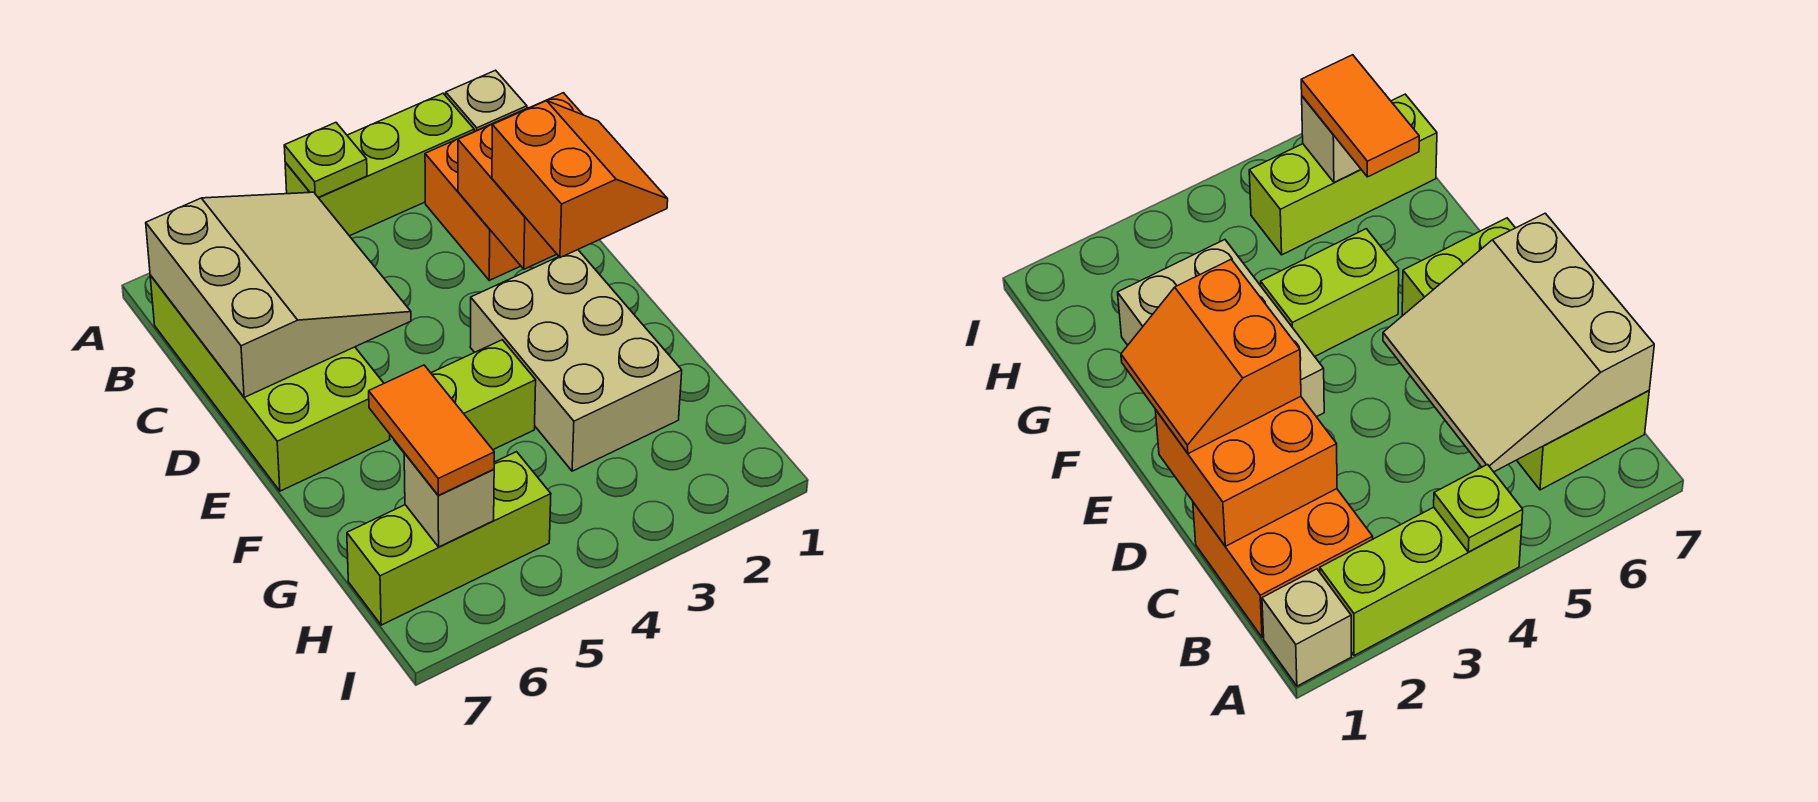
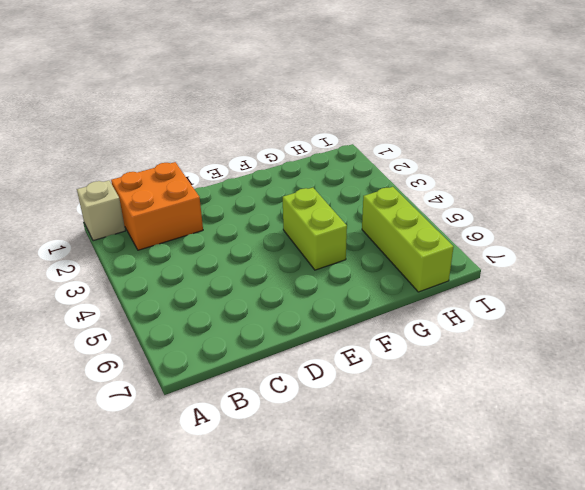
none -> lime brick A2:A4 level 1
none -> lime brick B6:E7 level 1
none -> tan brick E2:G3 level 1

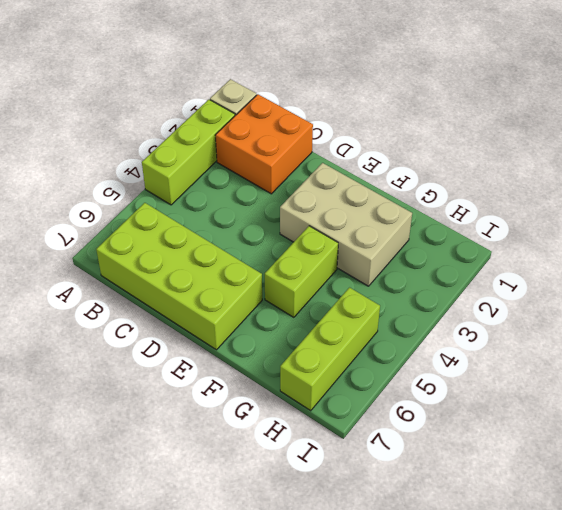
none -> lime plate A4 level 2
none -> tan slope B5:D7 level 2 top 7
none -> orange brick C1:D2 level 2

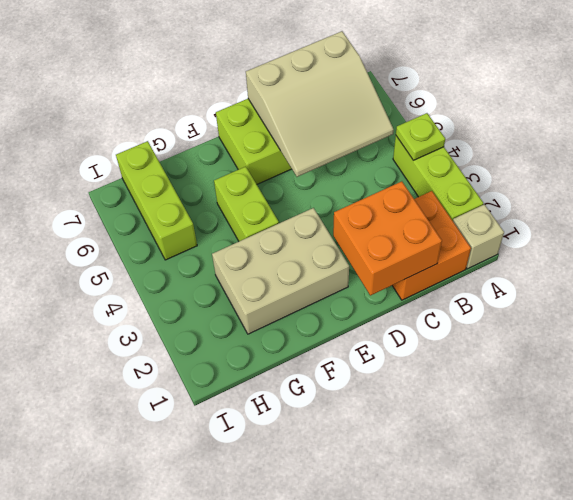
none -> tan brick H6 level 2
none -> orange slope D1:E2 level 3 top 2
none -> orange tile G6:H6 level 3

